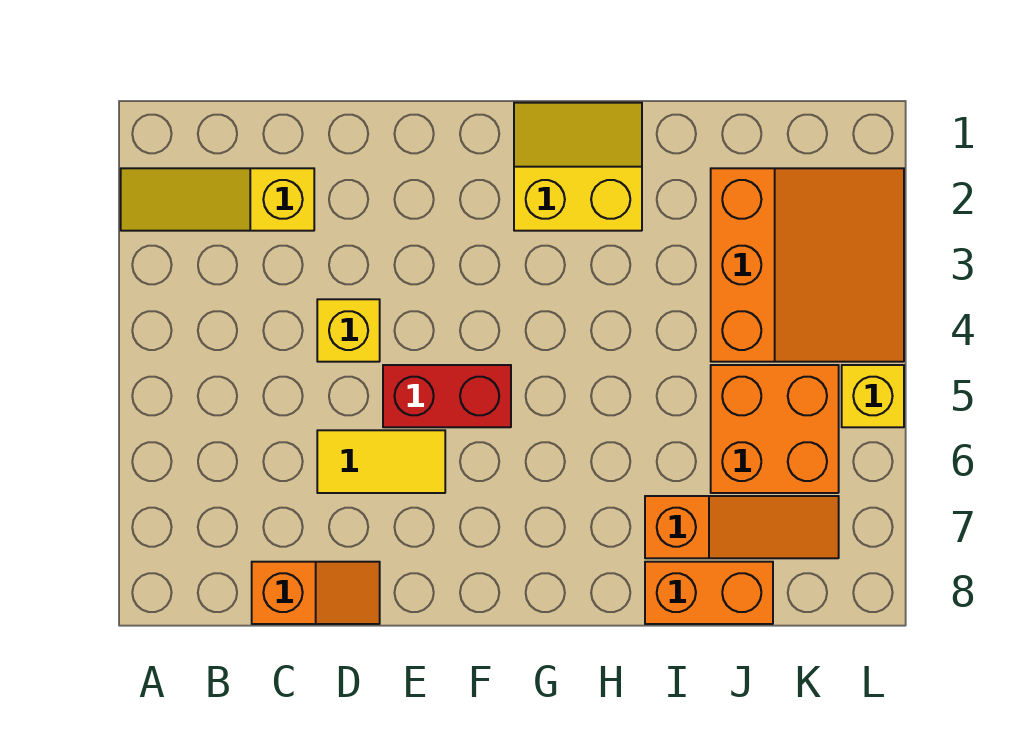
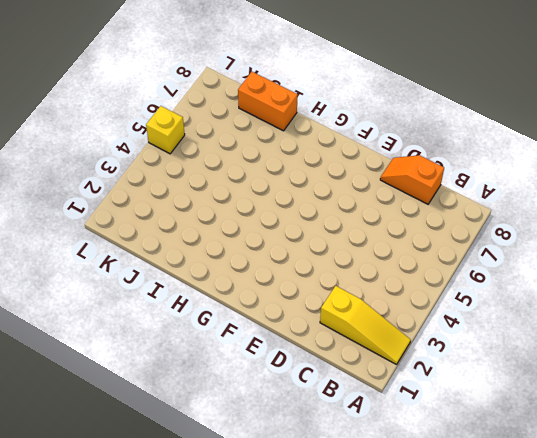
none -> yellow brick D4 level 1
none -> yellow tile D6:E6 level 1

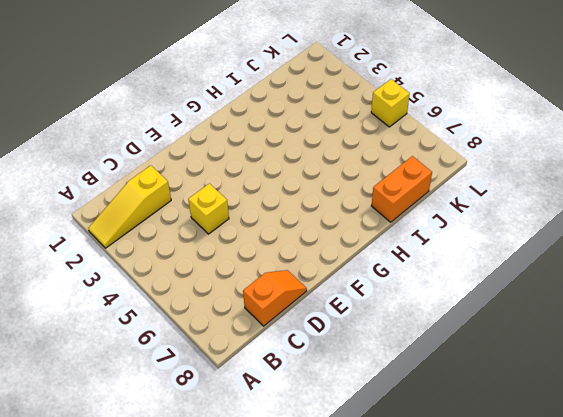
none -> yellow tile D6:E6 level 1
none -> red brick E5:F5 level 1

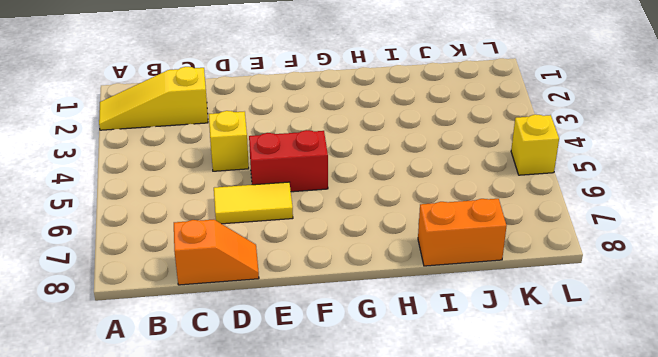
none -> yellow slope G1:H2 level 1 top 2
none -> orange slope I7:K7 level 1 top I

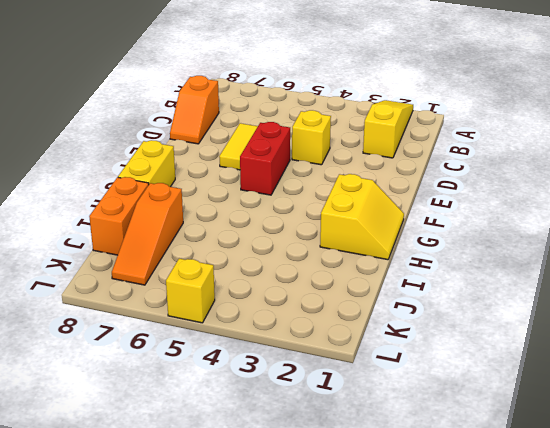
yellow brick G8:H8 level 1 -> none
none -> orange slope J2:L4 level 1 top J
none -> orange brick J5:K6 level 1

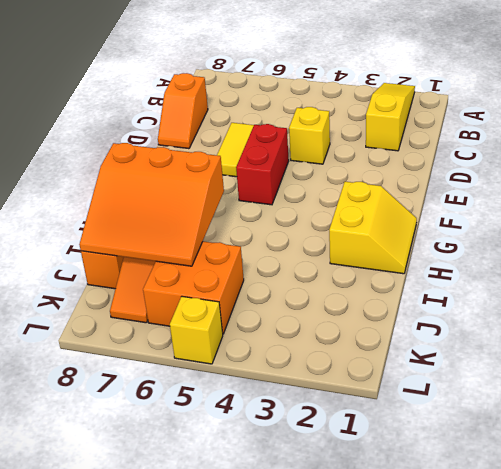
orange slope H6:J8 level 2 top H -> orange slope J2:L4 level 1 top J

